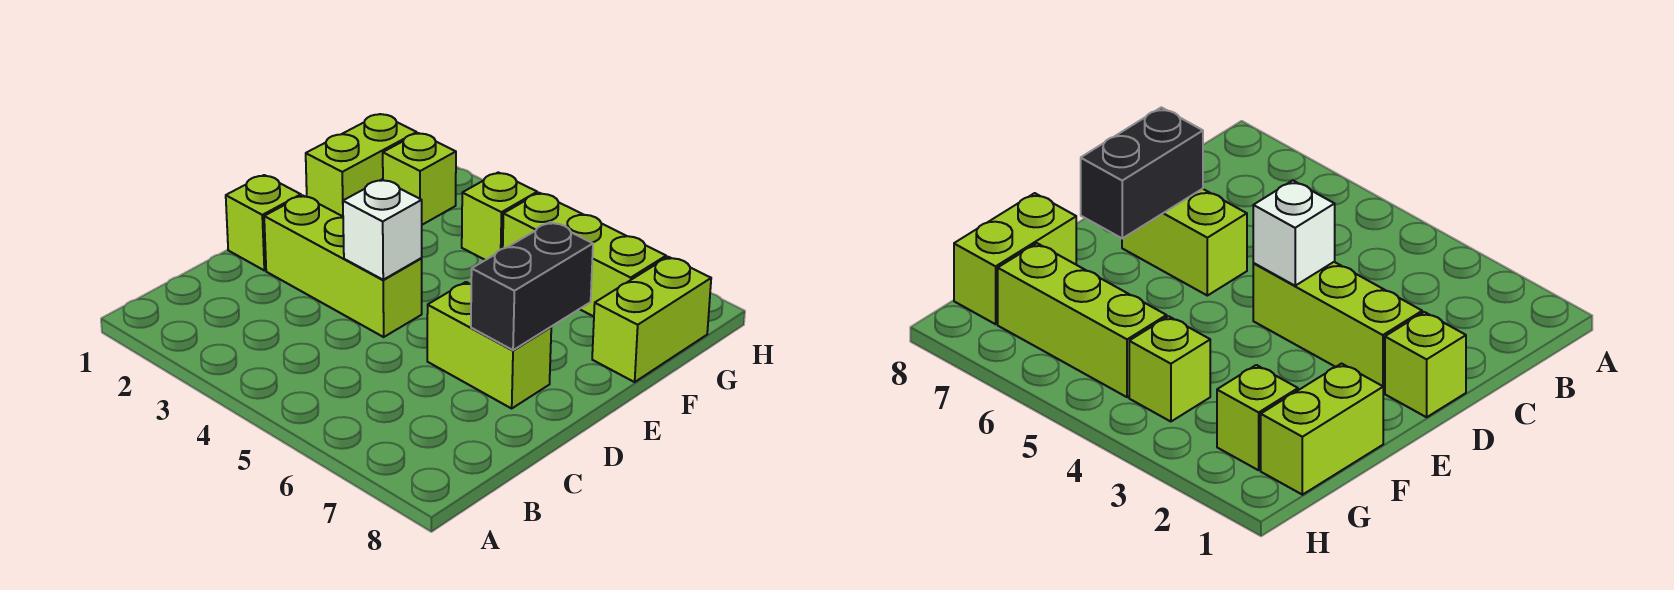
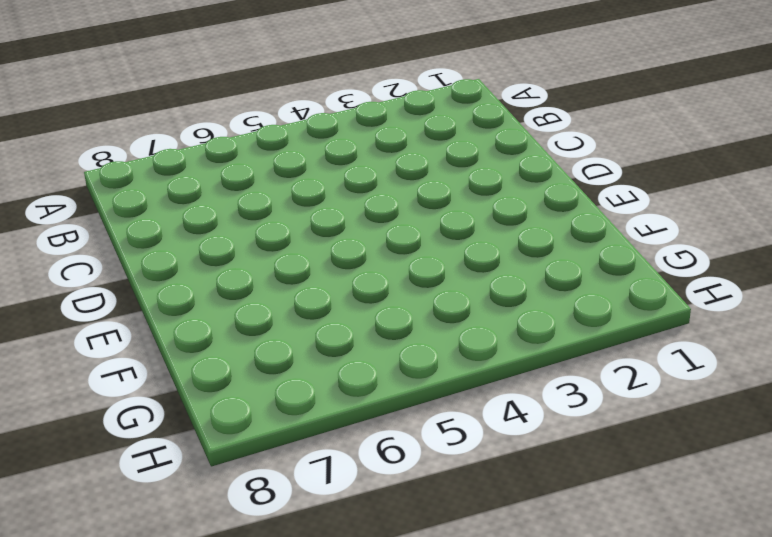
none -> lime brick D1 level 1
none -> lime brick D2:D4 level 1

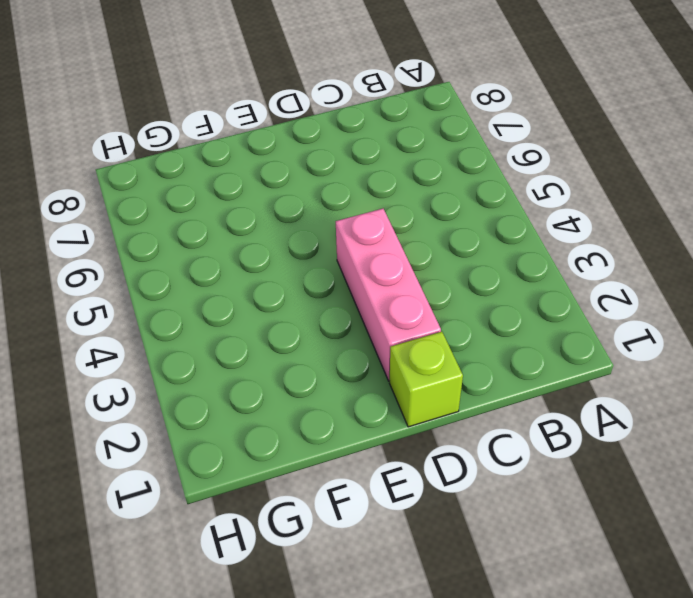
pink brick D2:D4 level 1 -> lime brick D2:D4 level 1
none -> lime brick D6:D7 level 1
none -> lime brick F1:G1 level 1

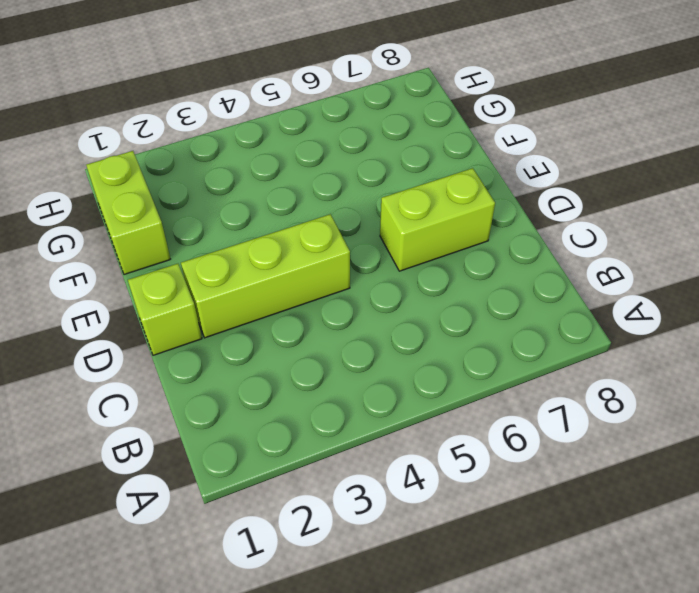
none -> lime brick F8:G8 level 1
none -> lime brick G2 level 1

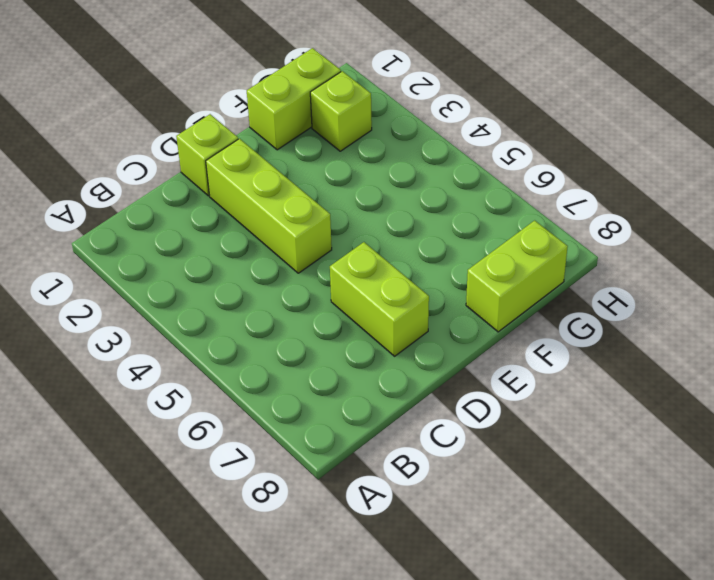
none -> lime brick G4 level 1
none -> lime brick G5:G7 level 1

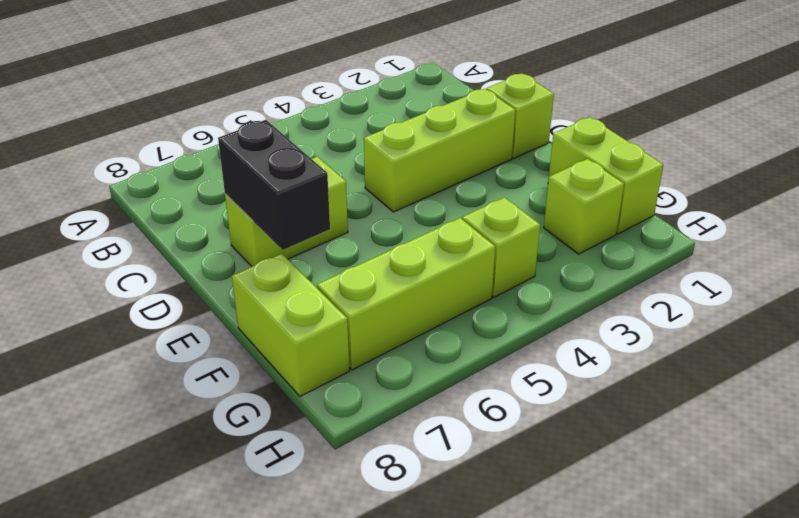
none -> white brick D4 level 2

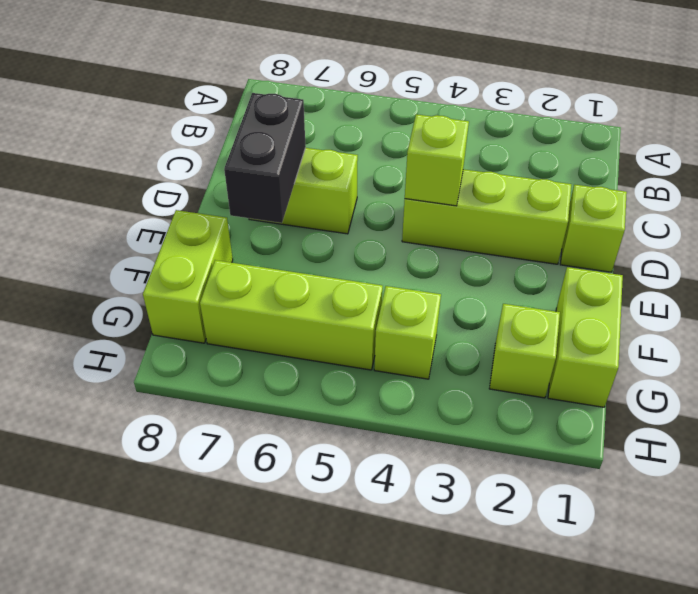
lime brick D4 level 2 -> white brick D4 level 2

